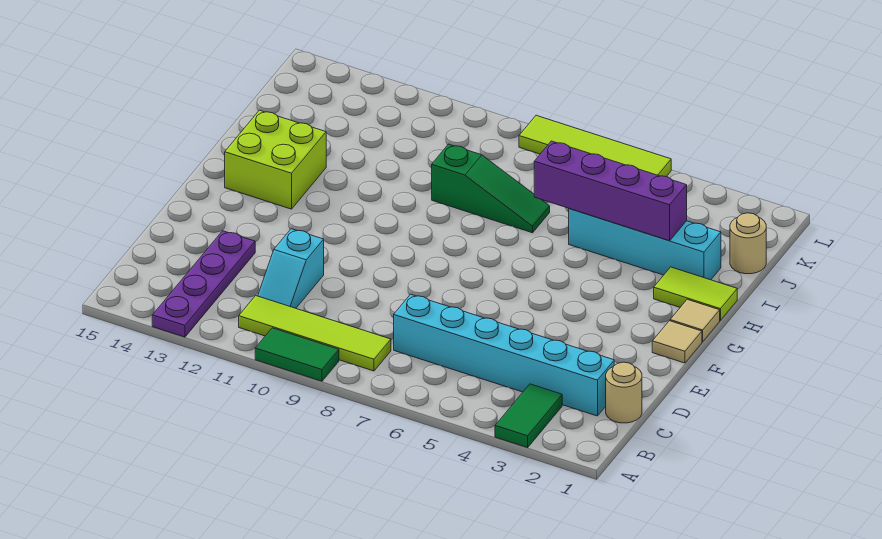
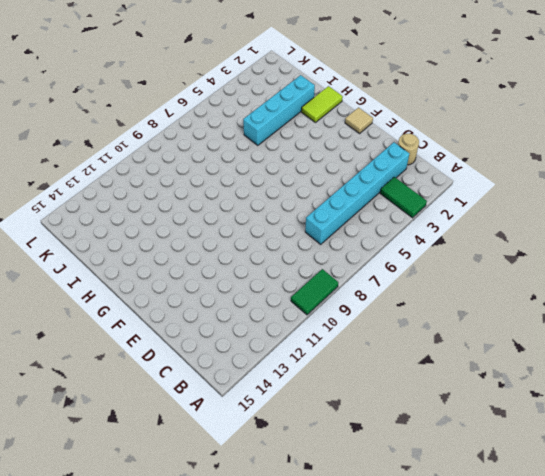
none -> purple plate A13:D13 level 1
none -> lime tile B8:B11 level 1
none -> cyan slope C11:D11 level 1 top D

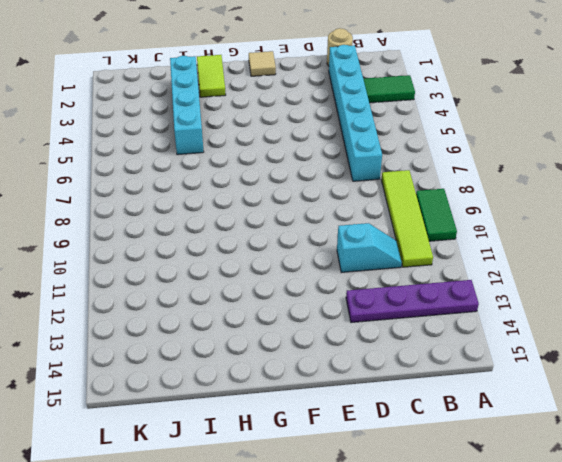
none -> tan tile G1 level 1
none -> lime brick G13:H14 level 1
none -> green slope I7:I9 level 1 top 9

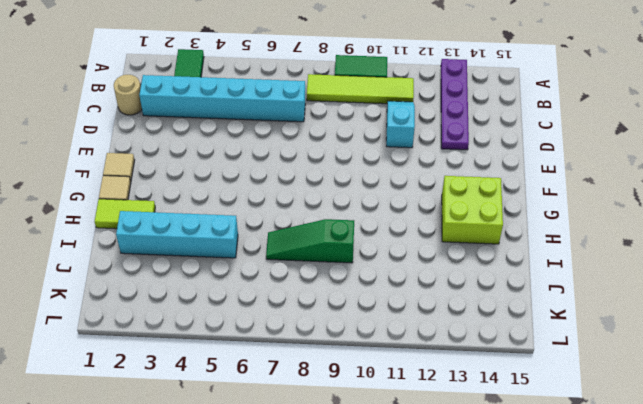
none -> tan round brick J1 level 1
none -> lime tile L5:L8 level 1
none -> purple brick I3:I6 level 2

